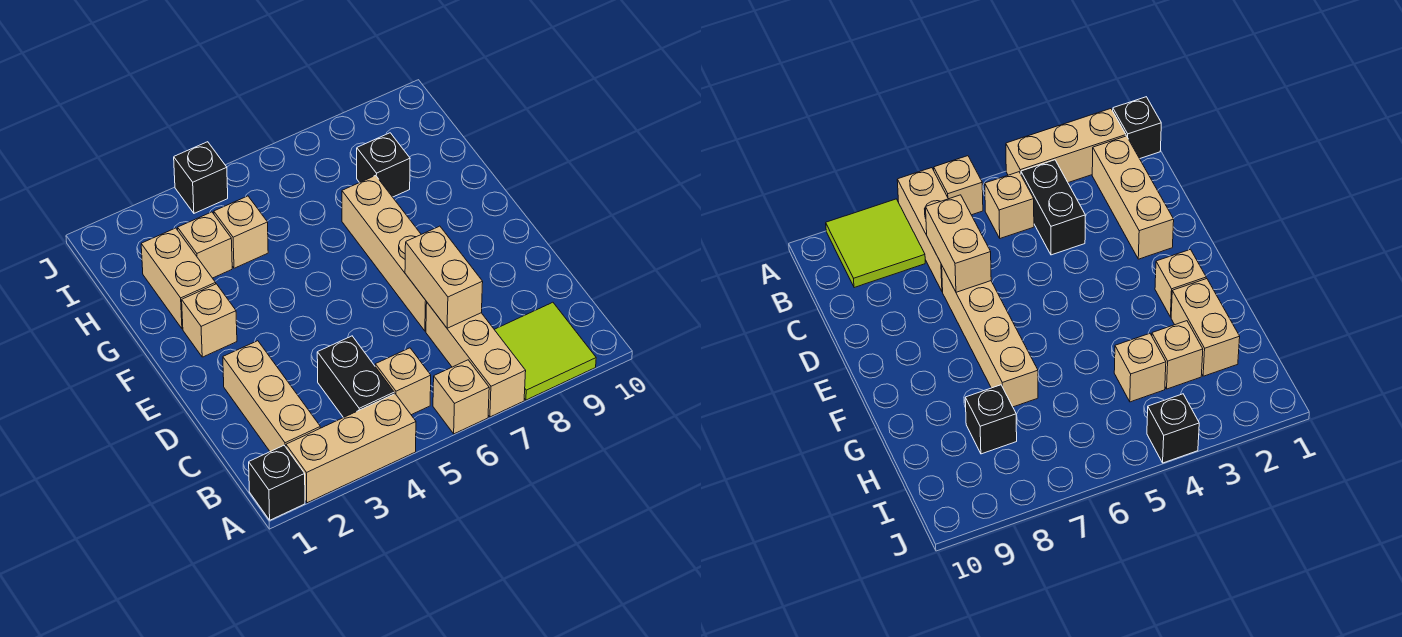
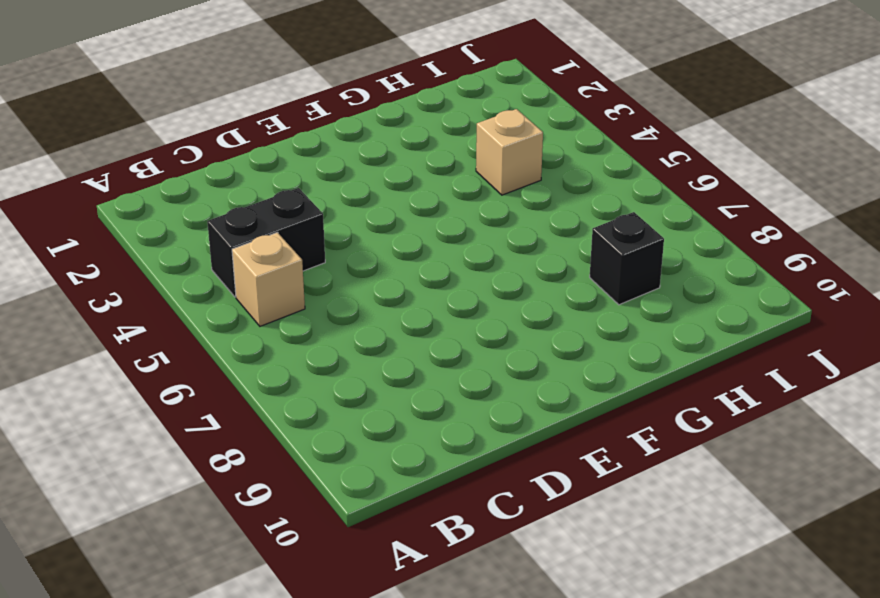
none -> black brick A1 level 1
none -> tan brick A2:A4 level 1
none -> tan brick A6 level 1

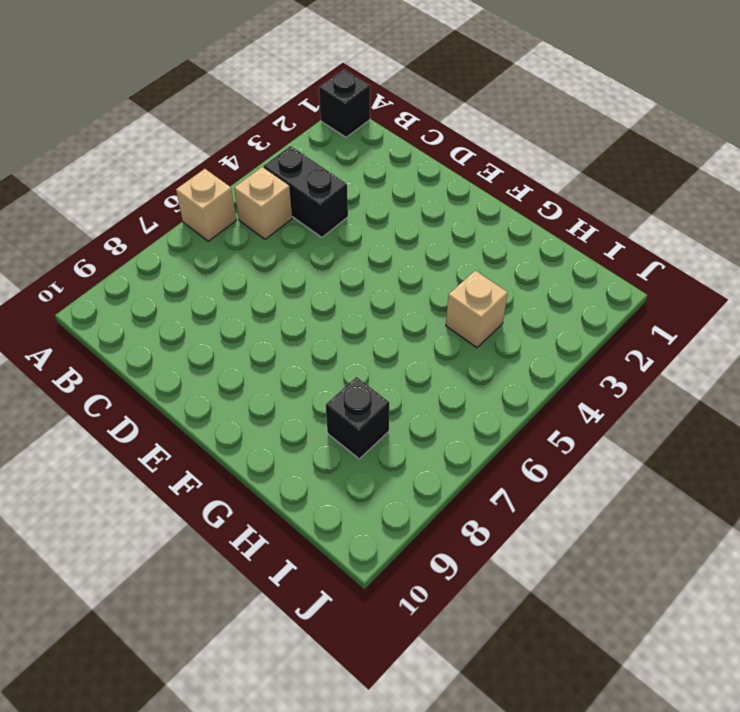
none -> tan brick A2:A4 level 1
none -> tan brick A7:C7 level 1
none -> lime tile A8:B9 level 1

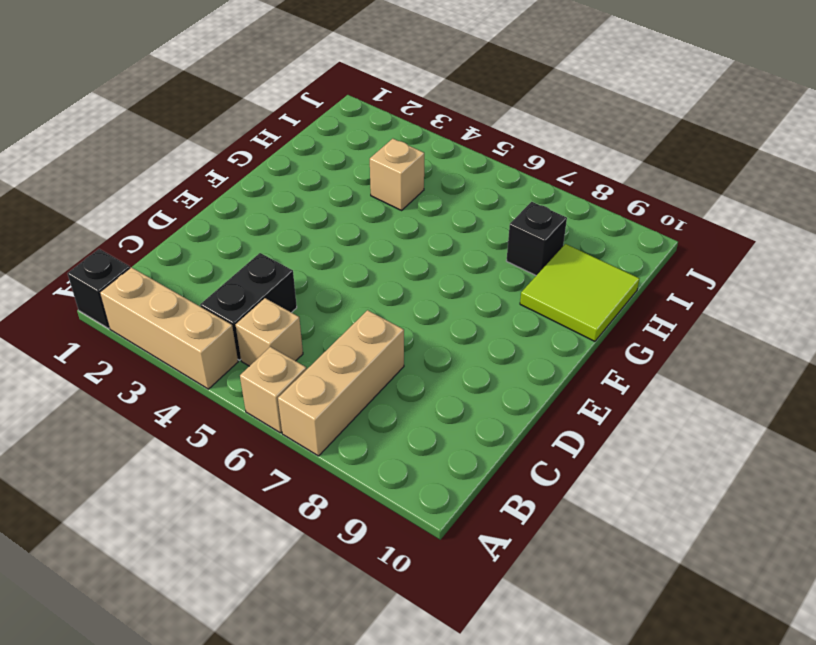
lime tile G9:H10 level 1 -> lime tile A8:B9 level 1
none -> tan brick B2:D2 level 1
none -> tan brick D7:G7 level 1
none -> tan brick F2 level 1

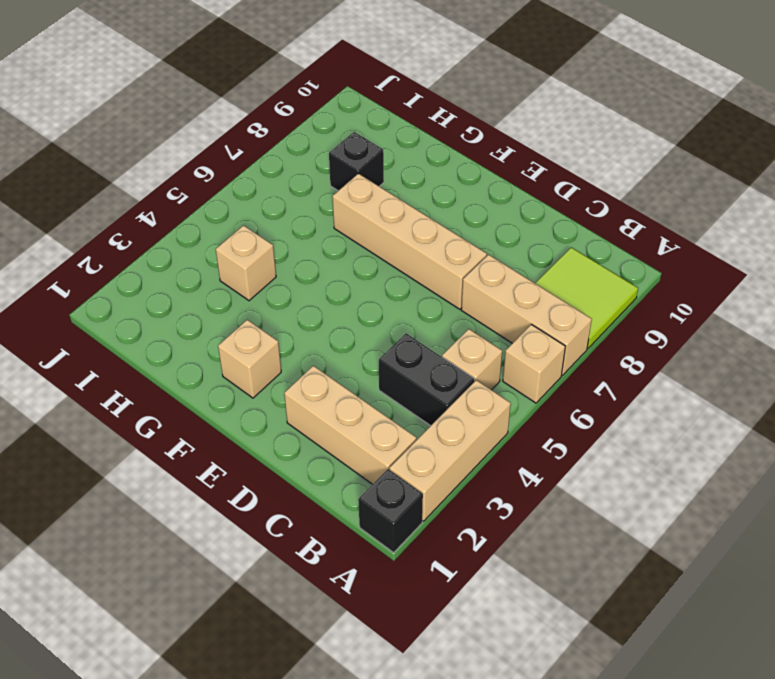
none -> tan brick G2:H2 level 1
none -> tan brick H3 level 1
none -> black brick J4 level 1

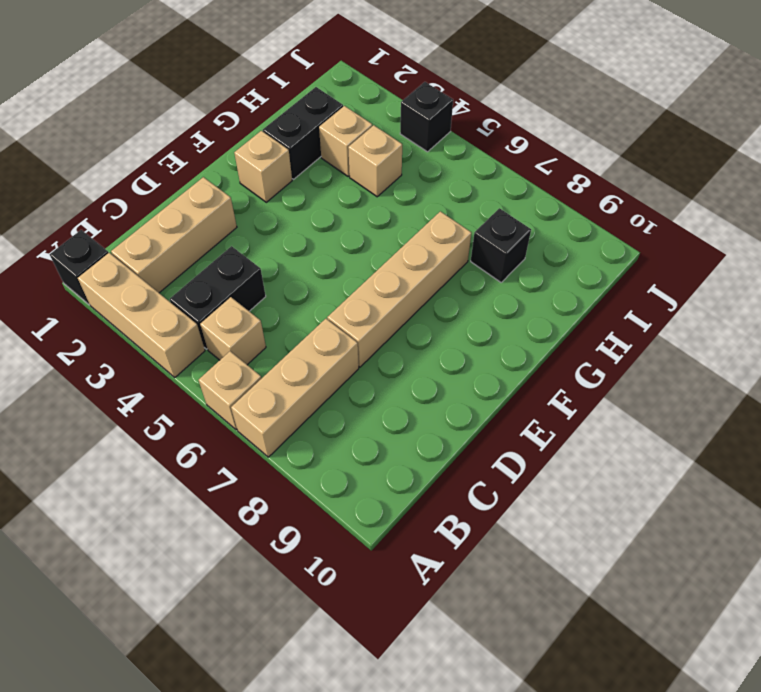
black brick G2:H2 level 1 -> tan brick G2:H2 level 1
none -> lime tile A8:B9 level 1
none -> tan brick C7:D7 level 2

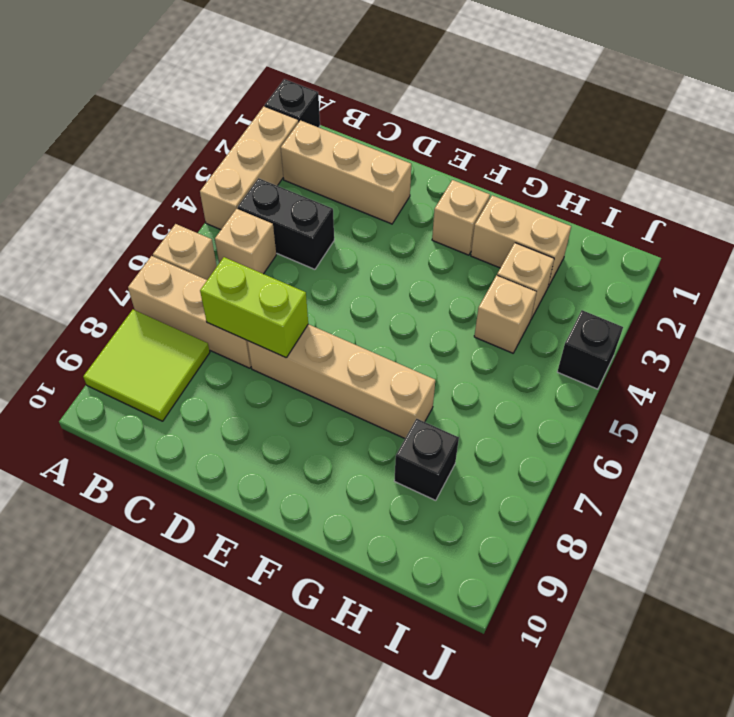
lime brick C7:D7 level 2 -> tan brick C7:D7 level 2

